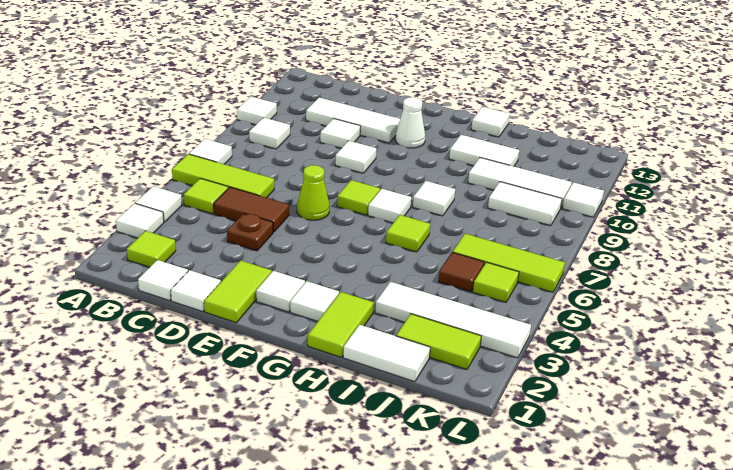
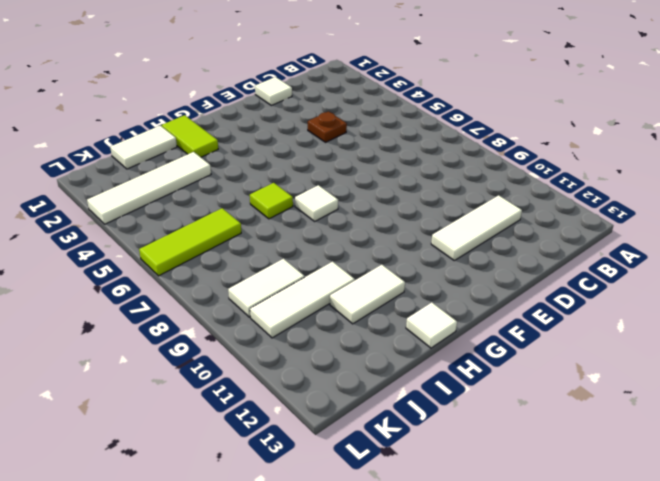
none -> white tile A3 level 1
none -> white tile A4 level 1
none -> lime tile A6:C6 level 1
none -> white tile A7 level 1

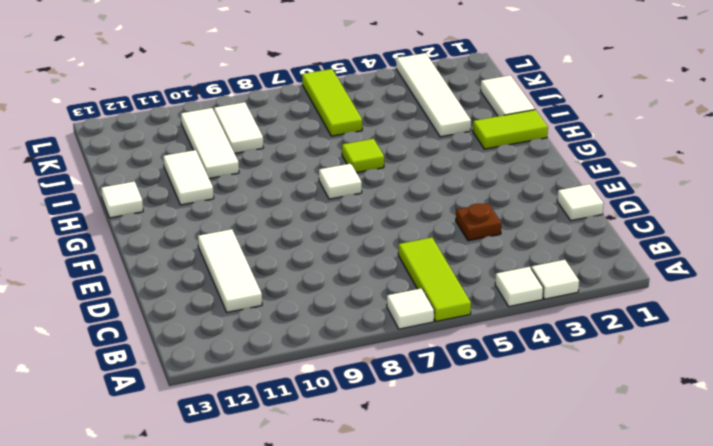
none -> white tile A10 level 1
none -> lime tile B2 level 1
none -> lime tile B5 level 1
none -> white tile B9 level 1

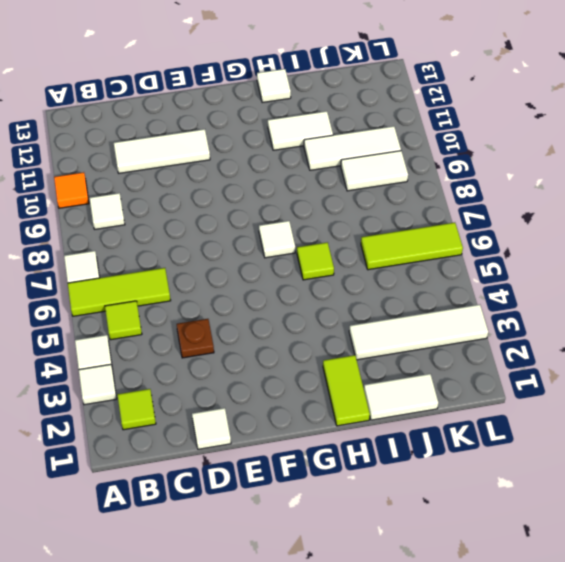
orange tile A10 level 1 -> white tile A10 level 1
none -> white tile C1 level 1
none -> brown tile C5:D5 level 1
none -> white tile D10 level 1
none -> lime tile E1:E2 level 1

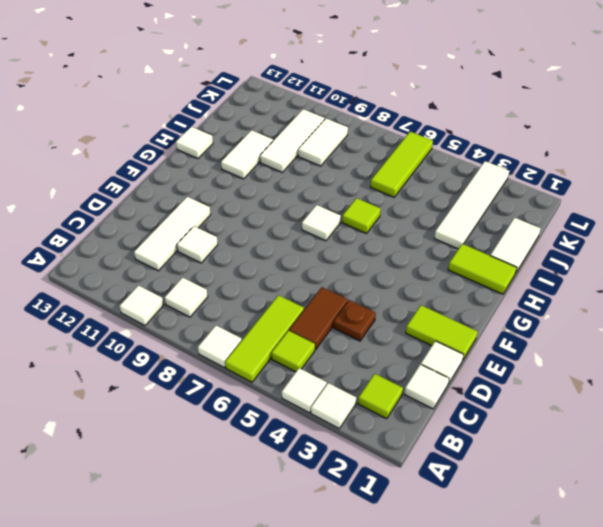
none -> lime cone E6 level 1
none -> white tile E9 level 1
none -> white tile F2 level 1
none -> lime tile F7 level 1

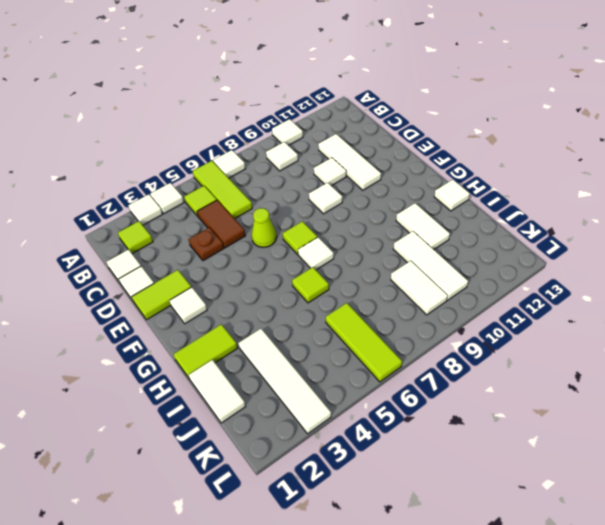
none -> white cone F11 level 1
none -> white tile G2 level 1
none -> white tile H8 level 1
none -> lime tile J2:K2 level 1

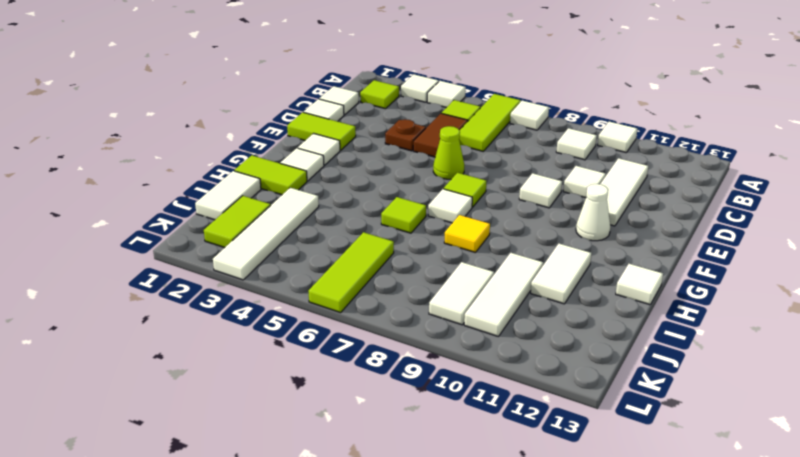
yellow tile H8 level 1 -> white tile H8 level 1
none -> brown tile J5 level 1
none -> lime tile K5 level 1
none -> white tile L10 level 1

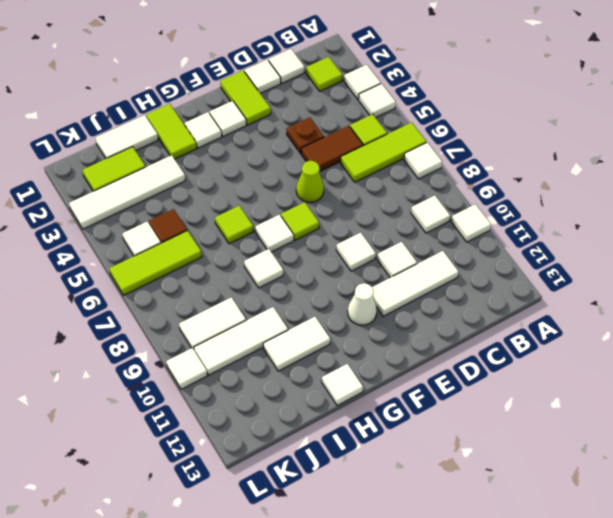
white tile K5 level 1 -> lime tile K5 level 1

